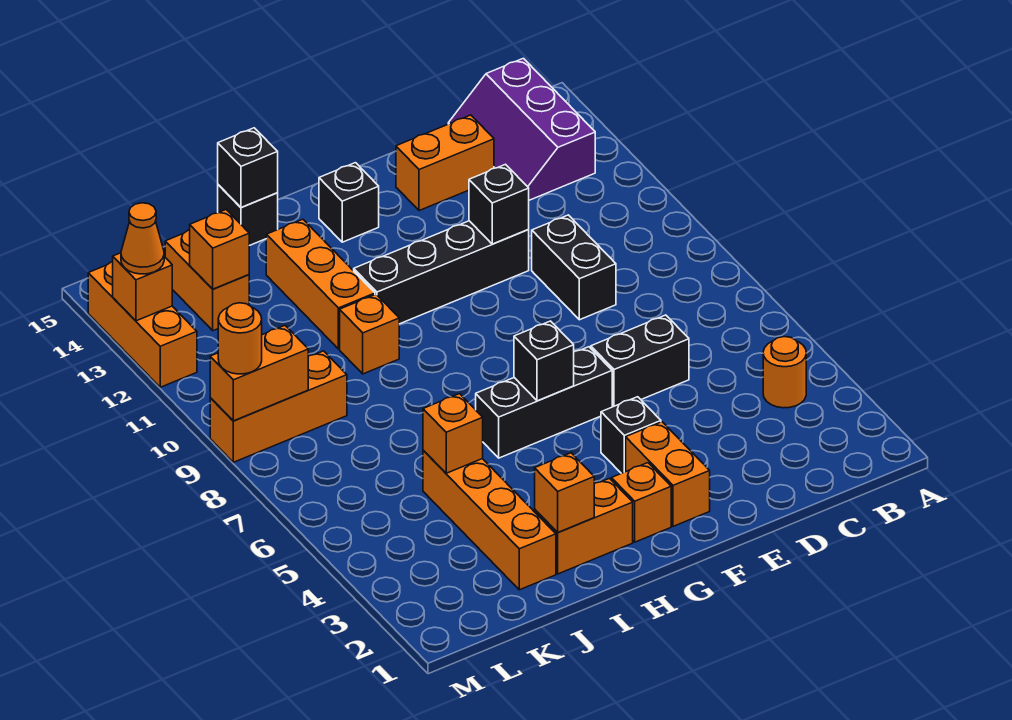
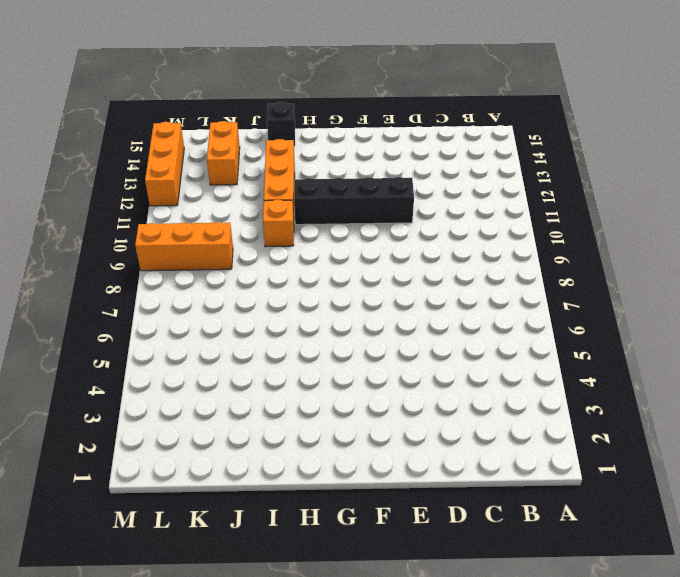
none -> orange round brick B4 level 1
none -> purple slope B13:C15 level 1 top B
none -> black brick D6:E6 level 1

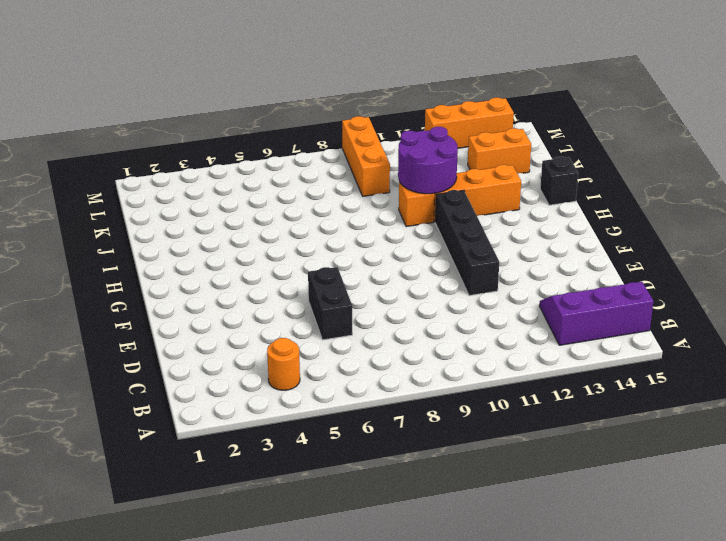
purple round brick I10:J11 level 2 -> none
none -> black brick D9:D10 level 1
none -> orange brick D14:E14 level 1
none -> orange brick F2:F3 level 1

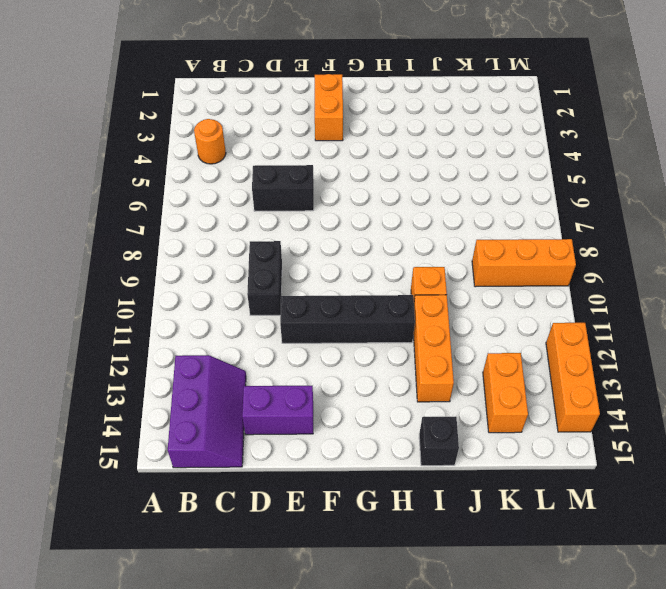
purple brick D14:E14 level 1 -> orange brick D14:E14 level 1
none -> black brick F4 level 1
none -> black brick F6:H6 level 1
none -> orange brick G2 level 1

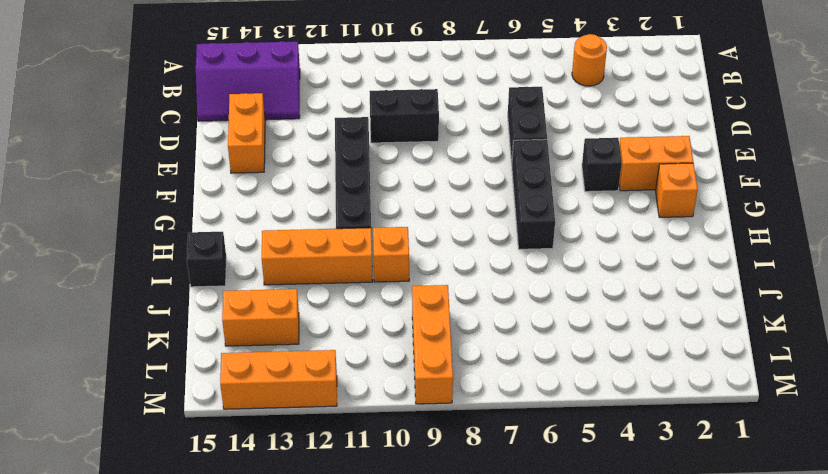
none -> black brick G14 level 1
none -> orange brick H2:I2 level 1
none -> orange brick J2:J5 level 1

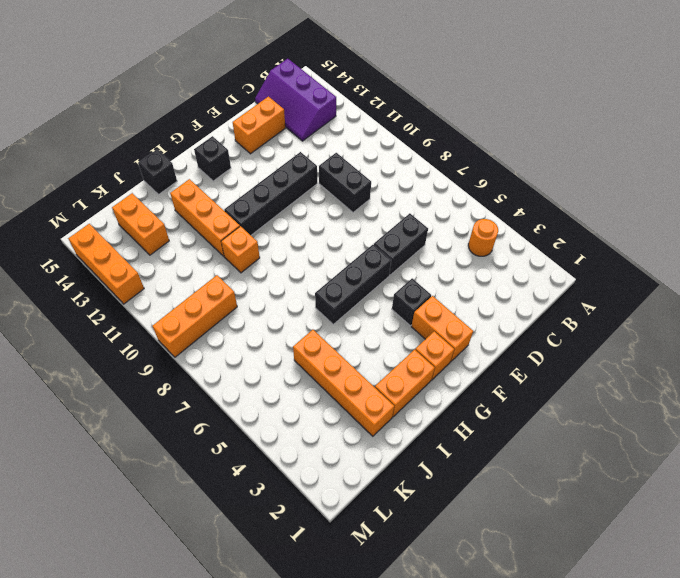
none -> black brick E11 level 2
none -> black brick G6 level 2
none -> orange brick I2 level 2

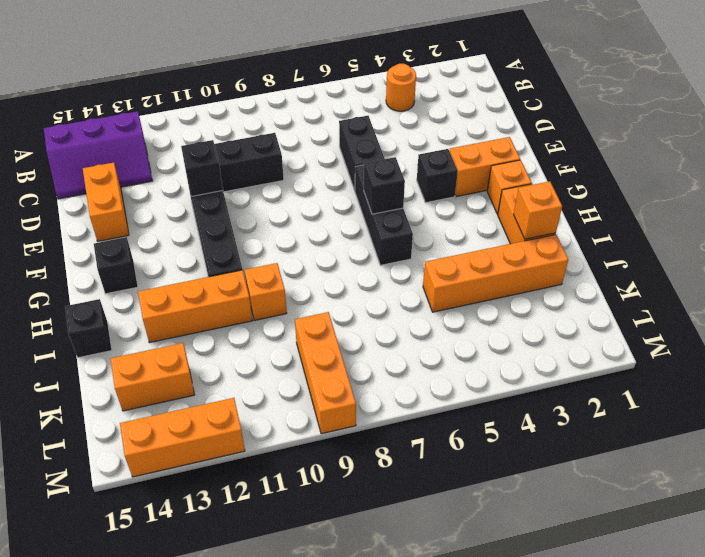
none -> black brick I15 level 2
none -> orange brick J5 level 2
none -> orange brick K13 level 2

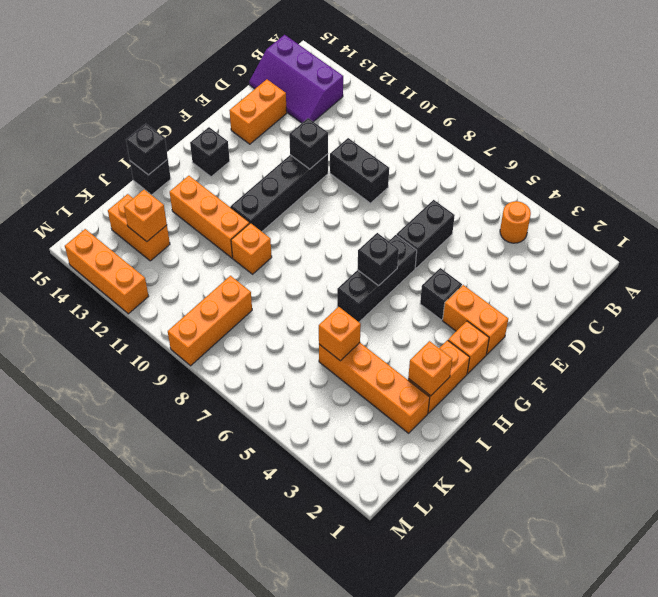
none -> orange brick L9:M9 level 2
none -> orange brick M13 level 2
none -> orange round brick M9 level 3

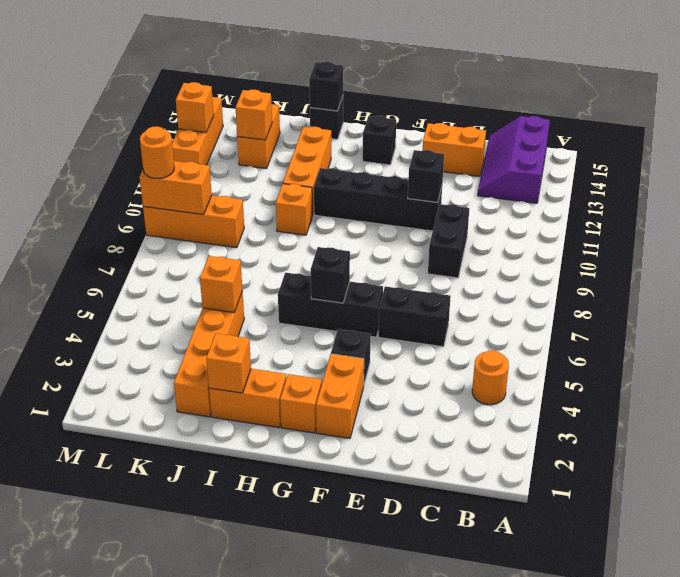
none -> orange cone M13 level 3

